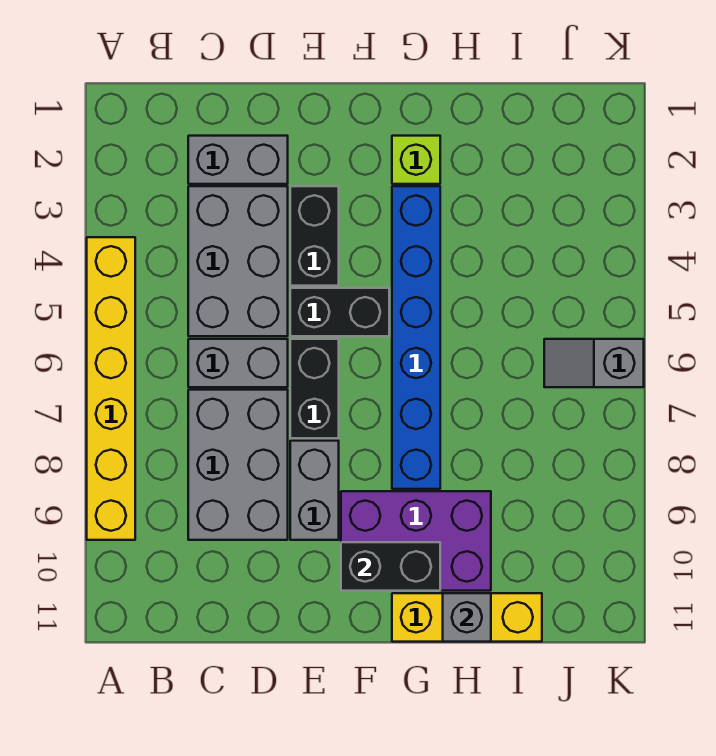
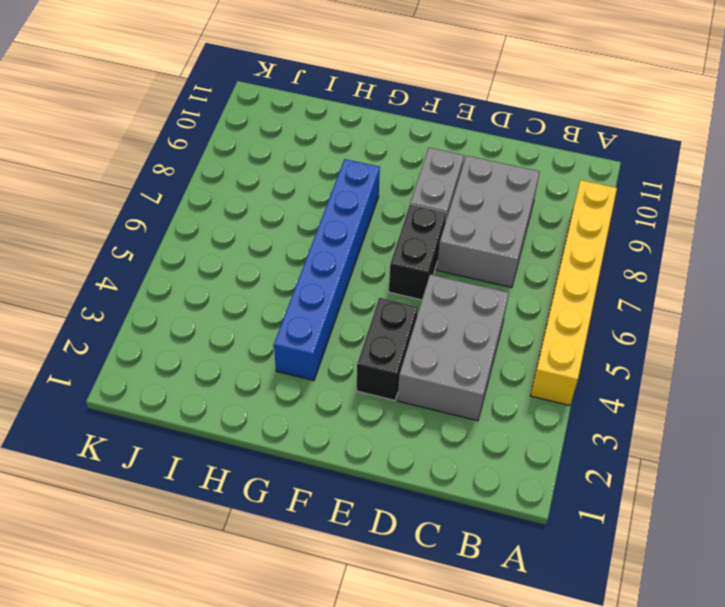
none -> grey brick C2:D2 level 1
none -> grey brick C6:D6 level 1
none -> black brick E5:F5 level 1

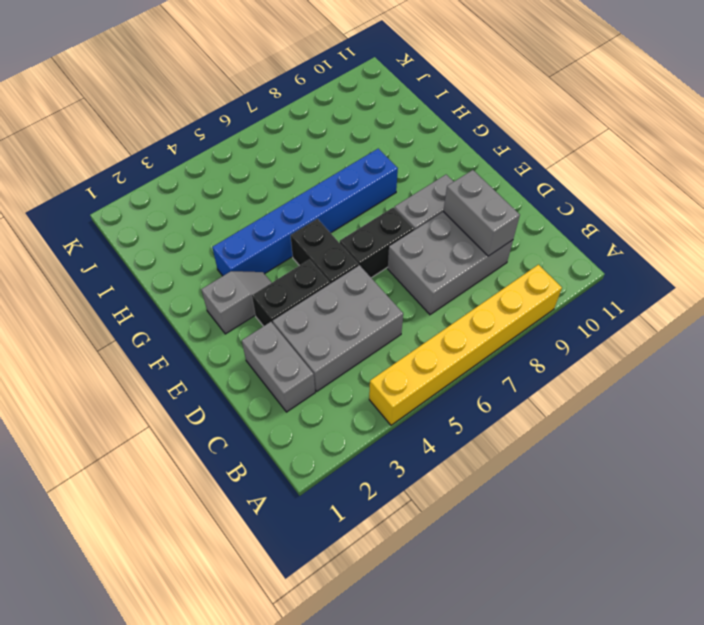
grey brick C9:D9 level 2 -> grey brick C6:D6 level 1
grey slope F2:F3 level 1 top 2 -> grey slope J6:K6 level 1 top K
none -> purple brick F9:H10 level 1
none -> lime brick G2 level 1
none -> yellow brick G11:I11 level 1

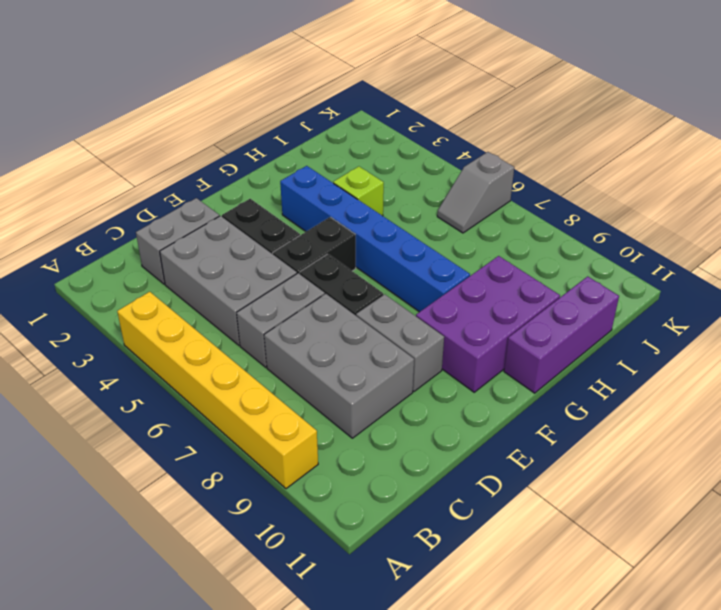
purple brick G11:I11 level 1 -> yellow brick G11:I11 level 1
lime brick H4 level 1 -> lime brick G2 level 1
none -> black brick F10:G10 level 2
none -> grey brick H11 level 2

